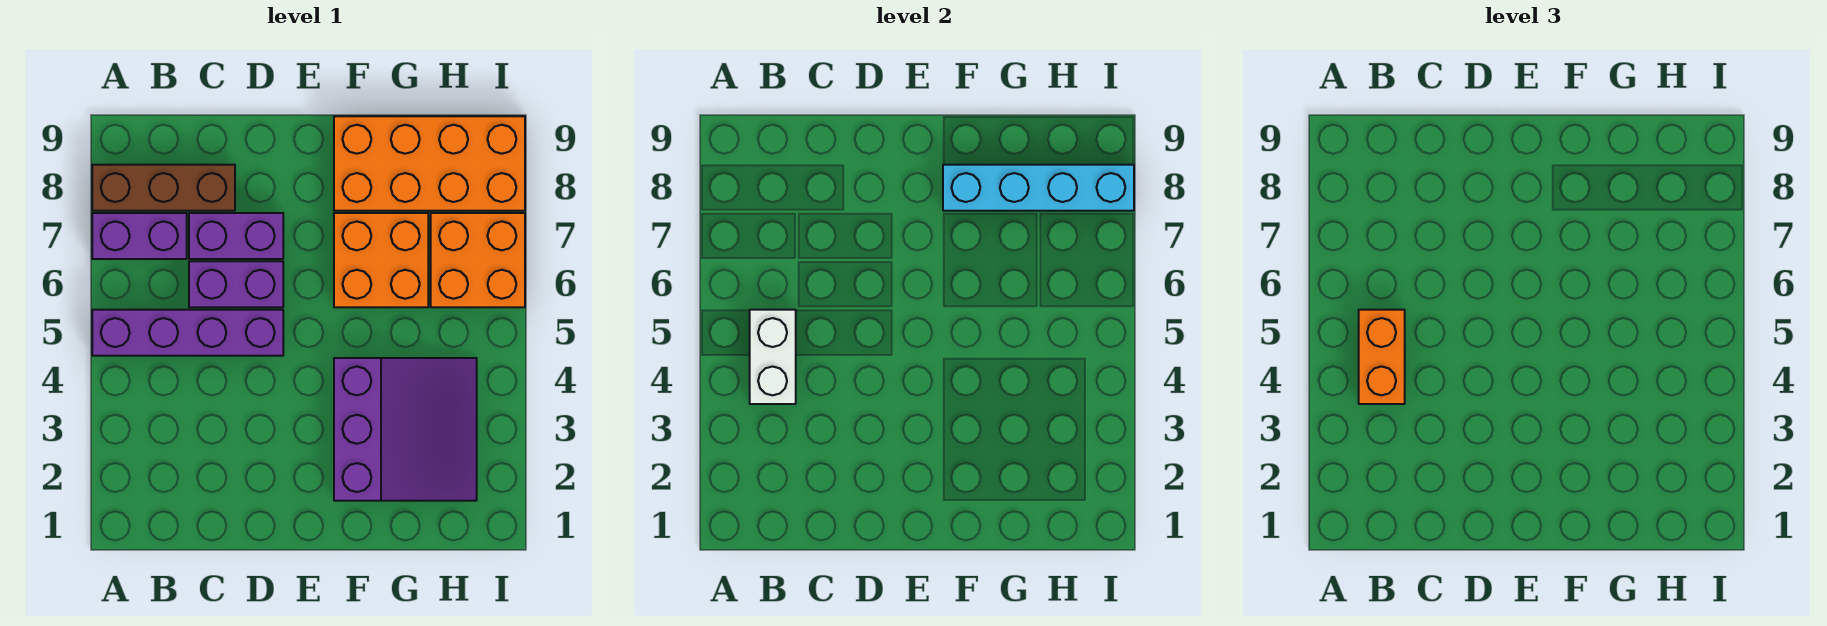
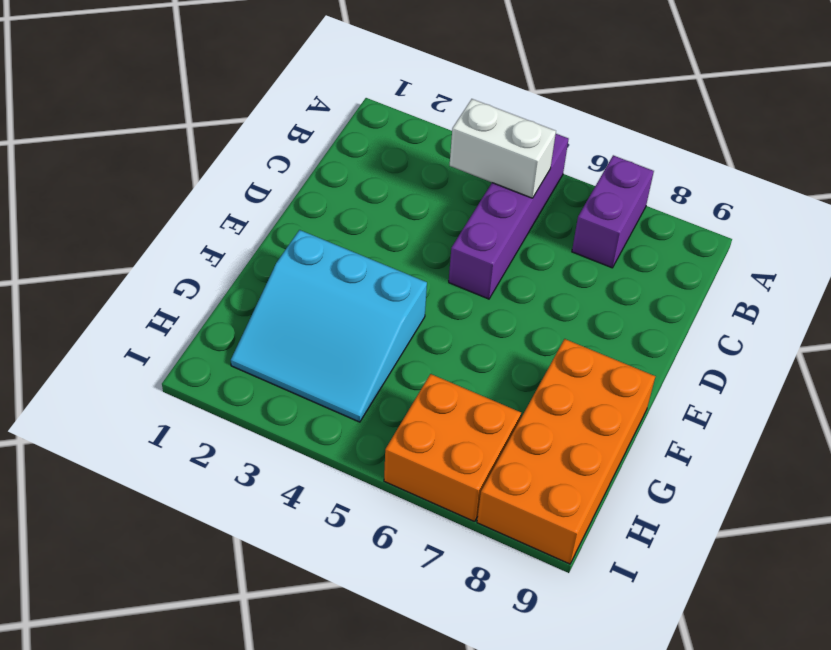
cyan slope F2:H4 level 1 top F -> purple slope F2:H4 level 1 top F
none -> brown brick A8:C8 level 1
none -> purple brick C6:D6 level 1
none -> purple brick C7:D7 level 1

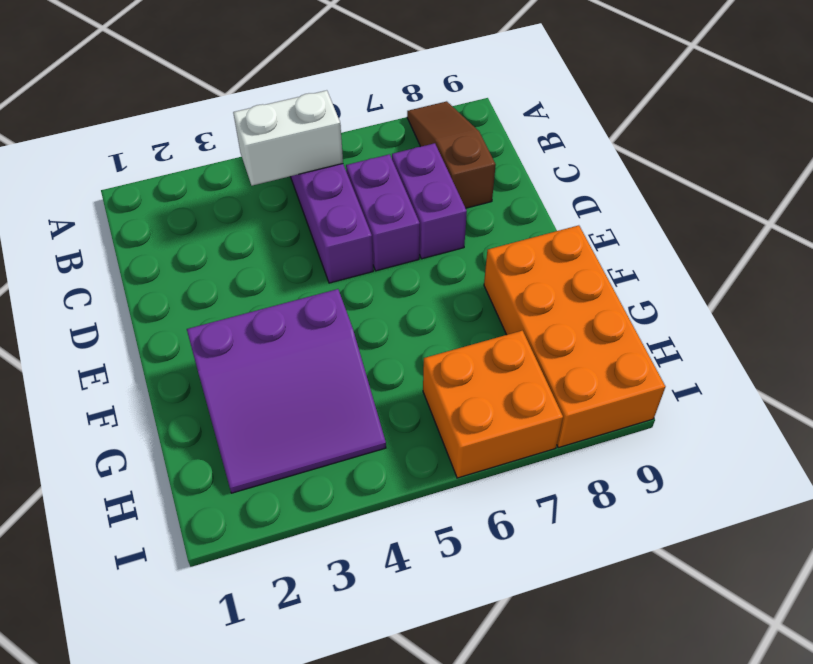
brown slope A8:C8 level 1 top C -> brown brick A8:C8 level 1
none -> purple brick A7:B7 level 1
none -> orange brick F6:G7 level 1
none -> cyan brick F8:I8 level 2

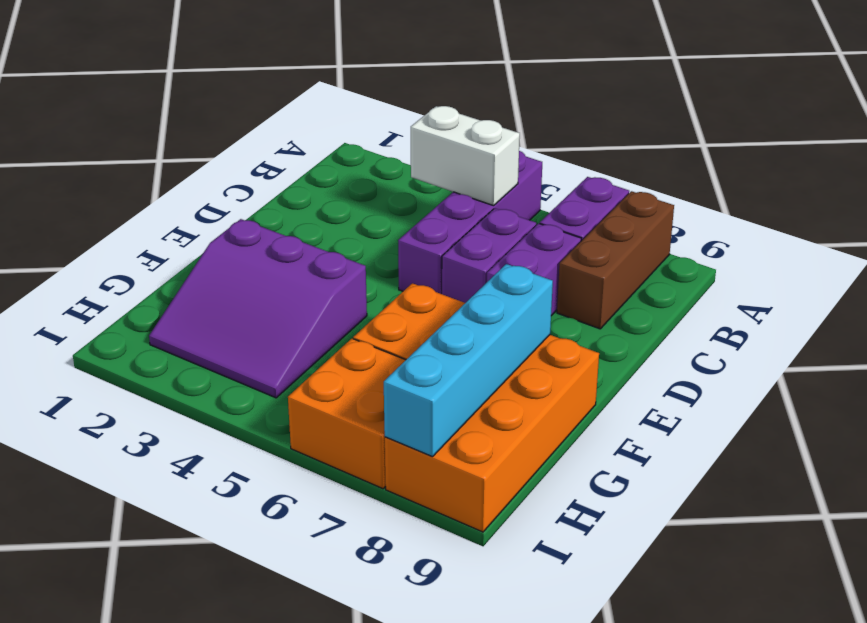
none -> orange brick B4:B5 level 3

